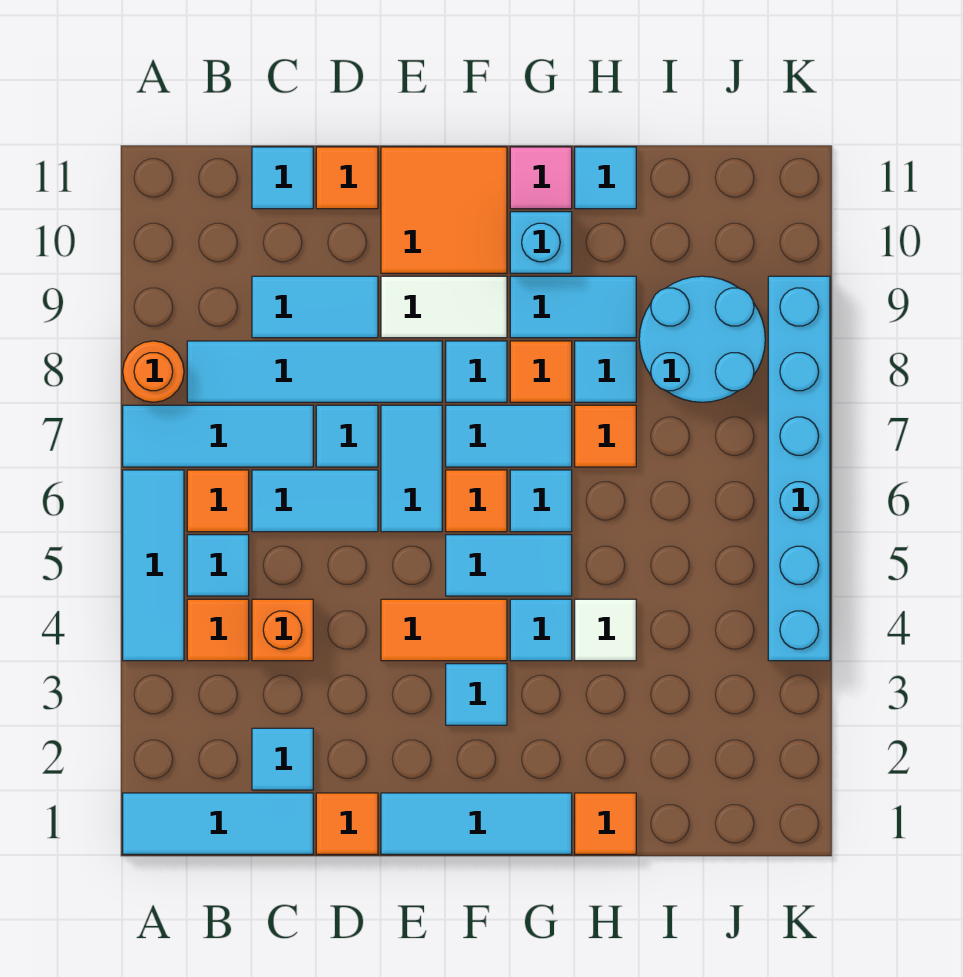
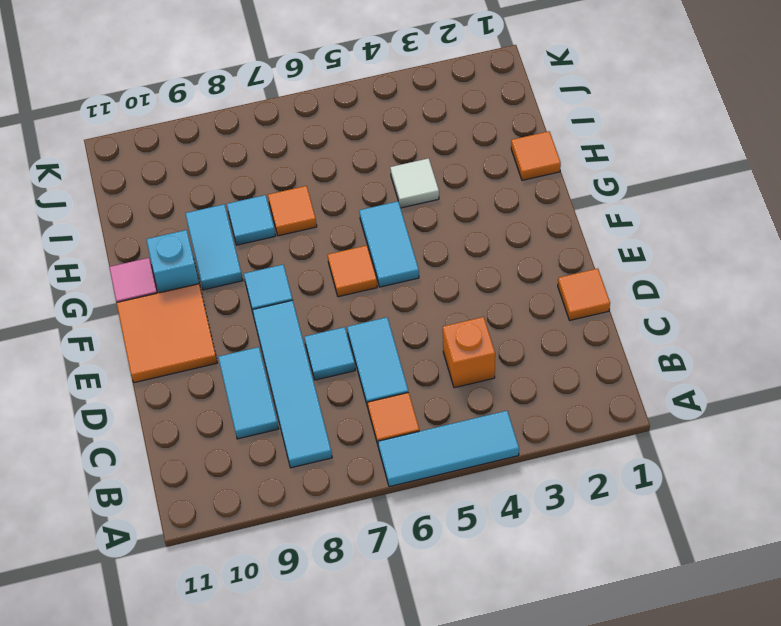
none -> cyan tile A1:C1 level 1
none -> cyan tile A7:C7 level 1
none -> orange round brick A8 level 1
none -> orange tile B4 level 1

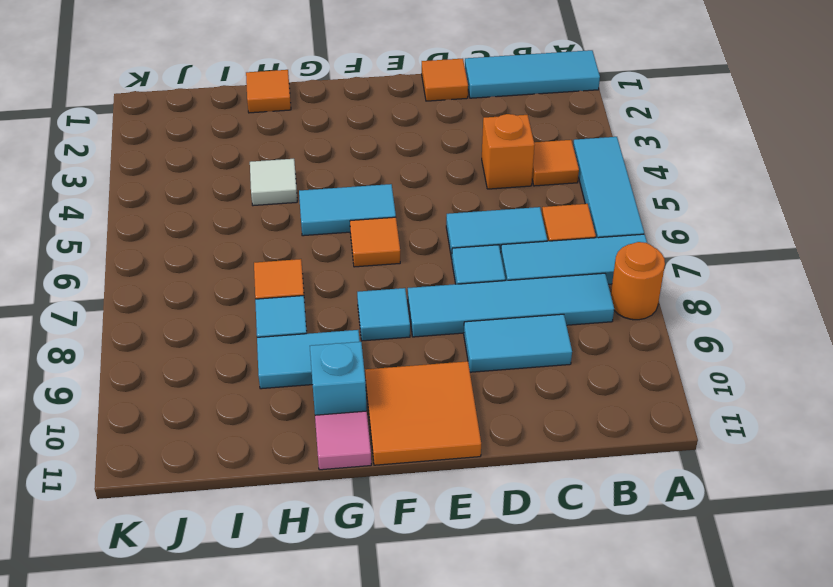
none -> cyan tile B5 level 1
none -> cyan tile C2 level 1
none -> cyan tile C11 level 1
none -> orange tile D11 level 1

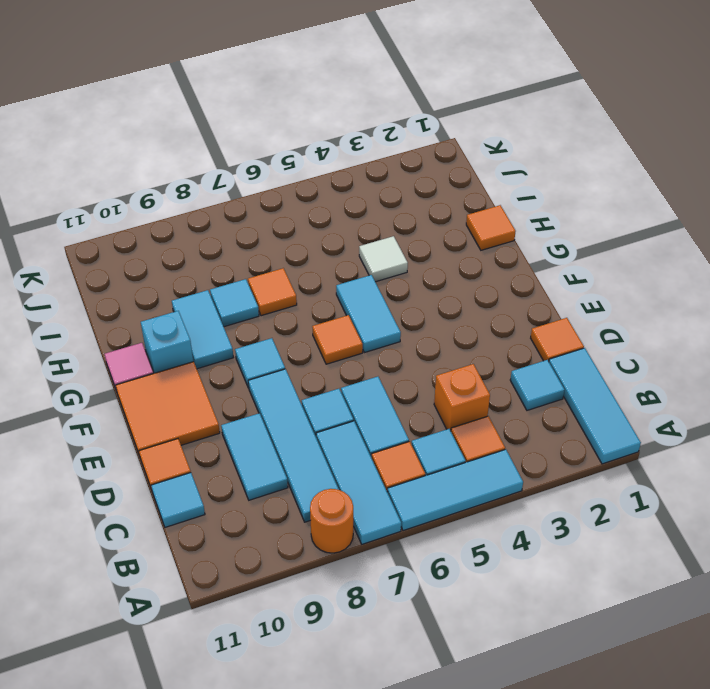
none -> cyan tile E1:G1 level 1
none -> orange tile E4:F4 level 1
none -> cyan tile E6:E7 level 1
none -> white tile E9:F9 level 1

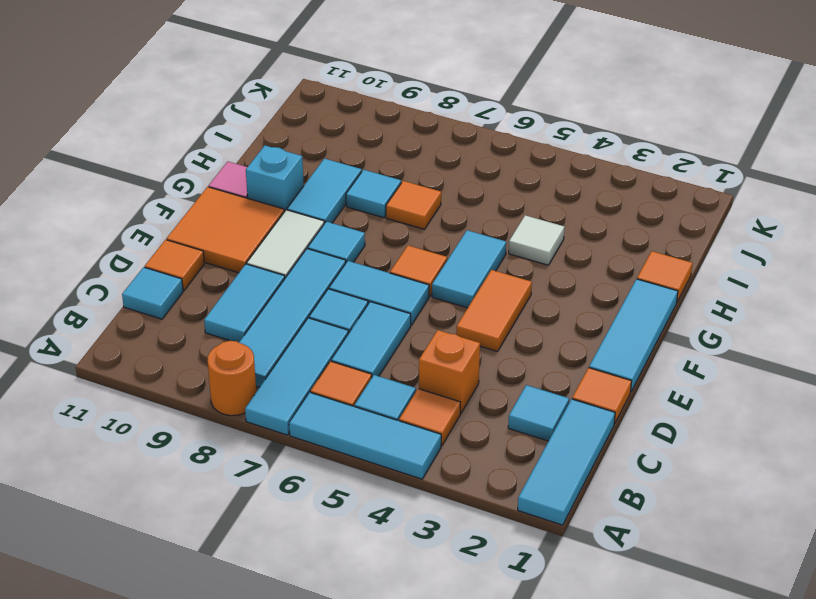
none -> cyan tile F3 level 1
none -> cyan tile F7:G7 level 1
none -> cyan tile G4 level 1
none -> cyan tile G6 level 1

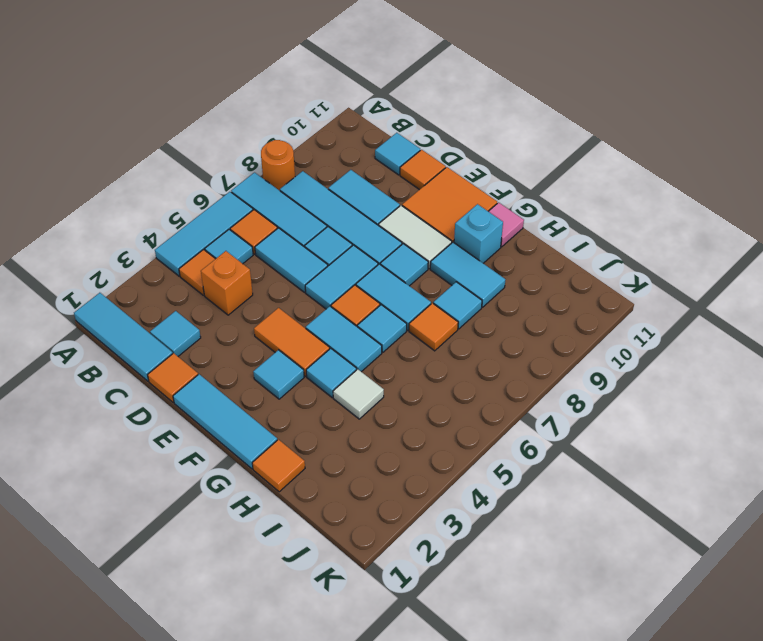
none -> orange tile G8 level 1
none -> cyan tile H11 level 1
none -> cyan round brick I8:J9 level 1
none -> cyan brick K4:K9 level 1

